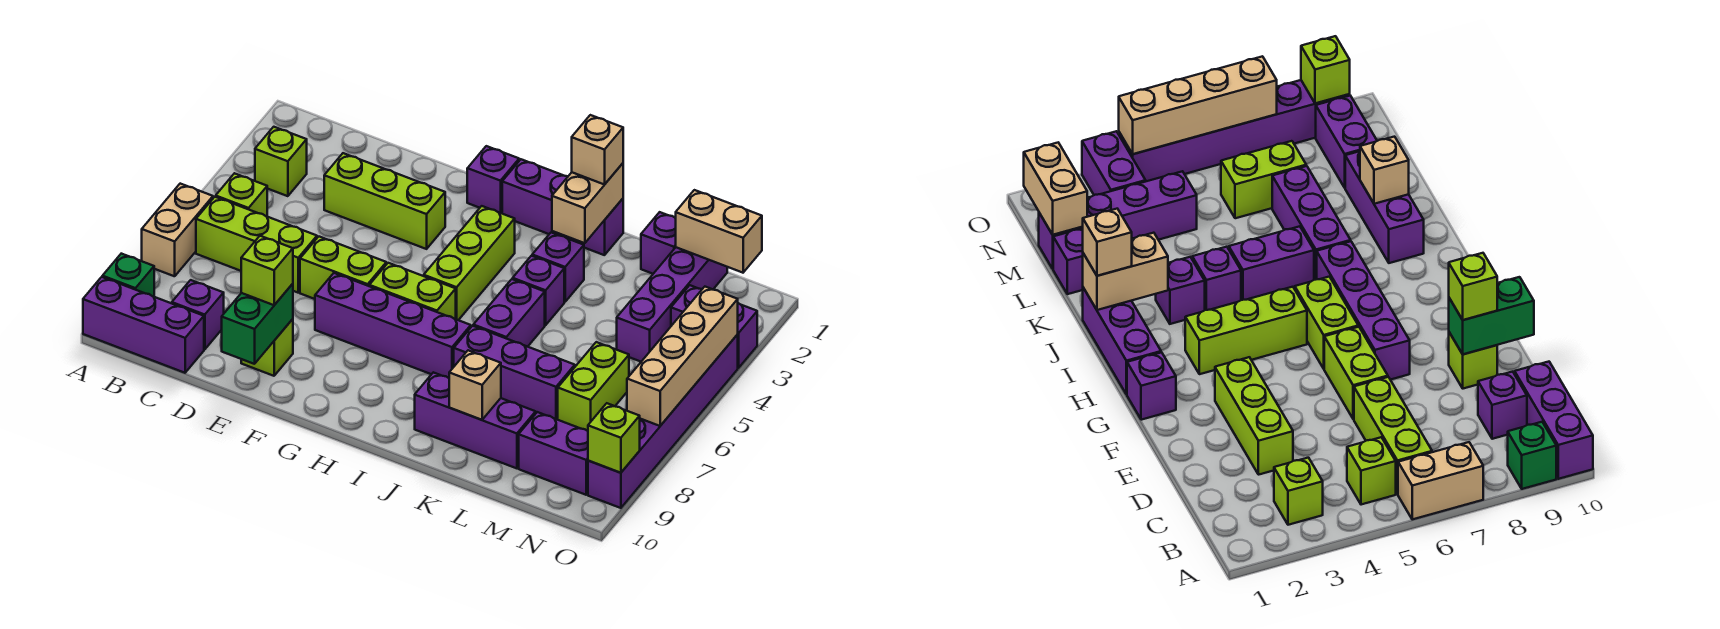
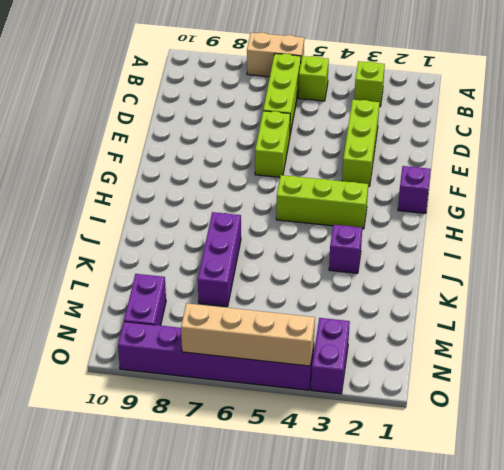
none -> green brick A9 level 1
none -> purple brick A10:C10 level 1
none -> purple brick C9 level 1
none -> lime brick E9 level 1

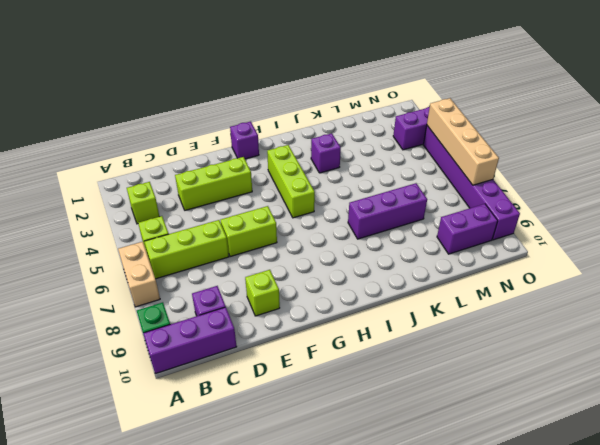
none -> purple brick F7:I7 level 1
none -> lime brick G6:H6 level 1
none -> purple brick H1:J1 level 1
none -> purple brick J4 level 1

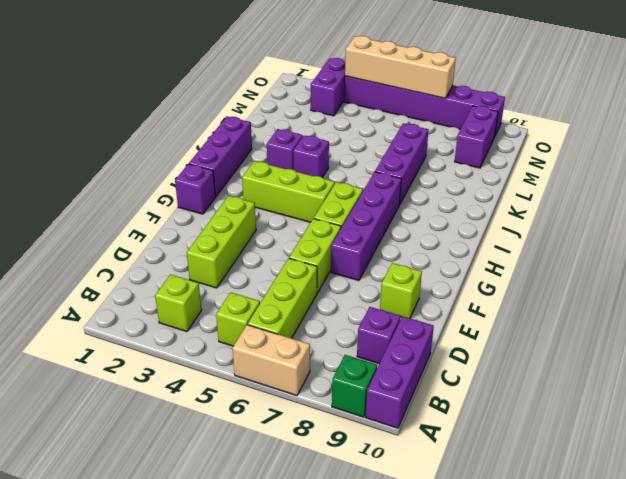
none -> purple brick J5:J6 level 1
none -> purple brick J9:L9 level 1
none -> purple brick L1 level 1
none -> purple brick M1:M4 level 1

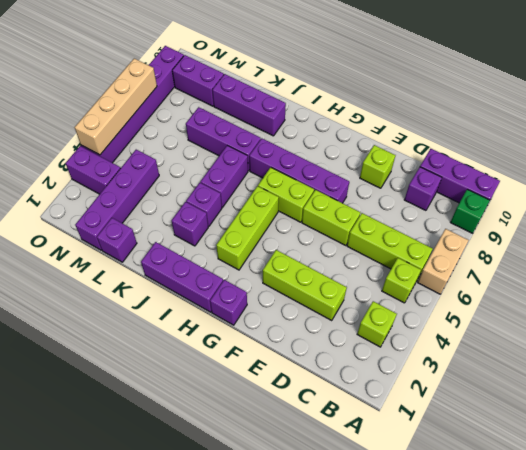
none -> lime brick M6:M7 level 1
none -> green brick E9:E10 level 2
none -> tan brick J1:J2 level 2
none -> tan brick K9 level 2

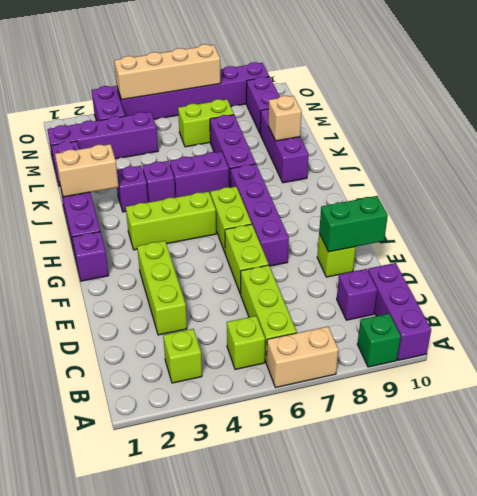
none -> tan brick M1:N1 level 2
none -> lime brick O9 level 2
none -> lime brick E9 level 3
none -> tan brick J1 level 3

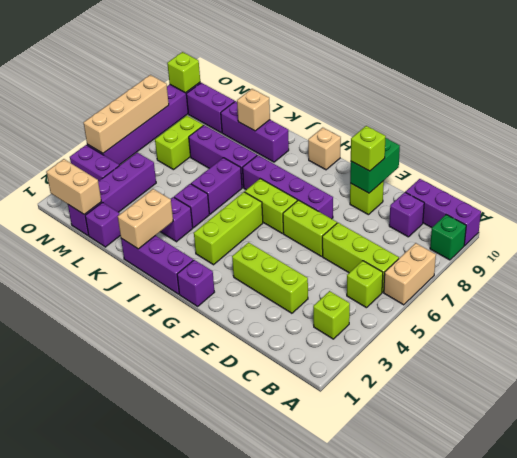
tan brick H10 level 1 -> tan brick J1 level 3

